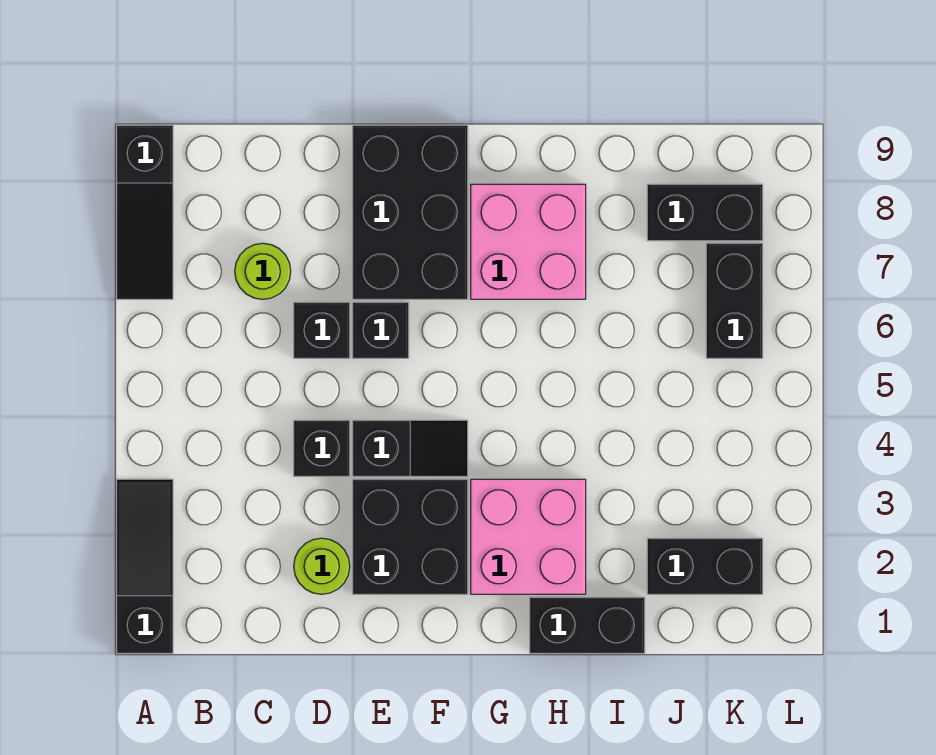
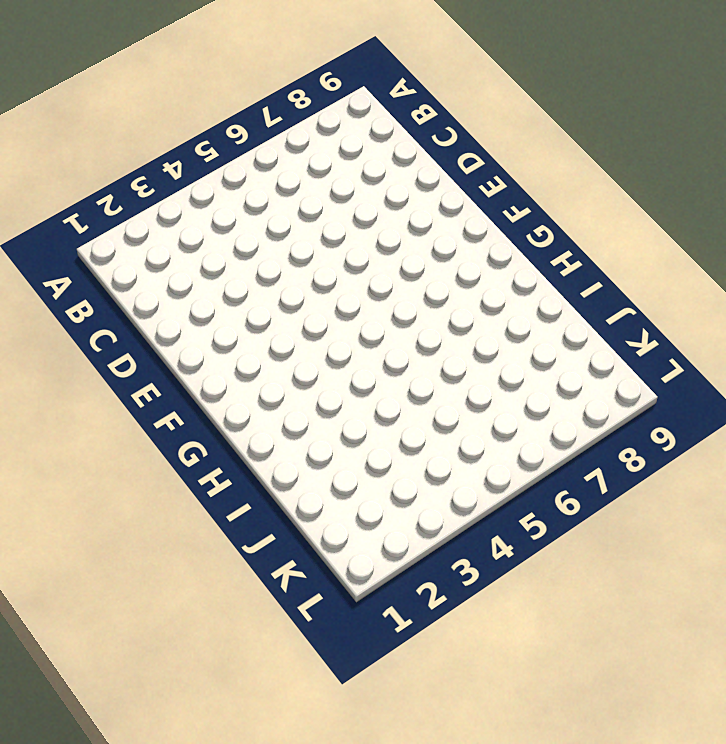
none -> black slope A1:A3 level 1 top 1
none -> black slope A7:A9 level 1 top 9
none -> lime round brick C7 level 1

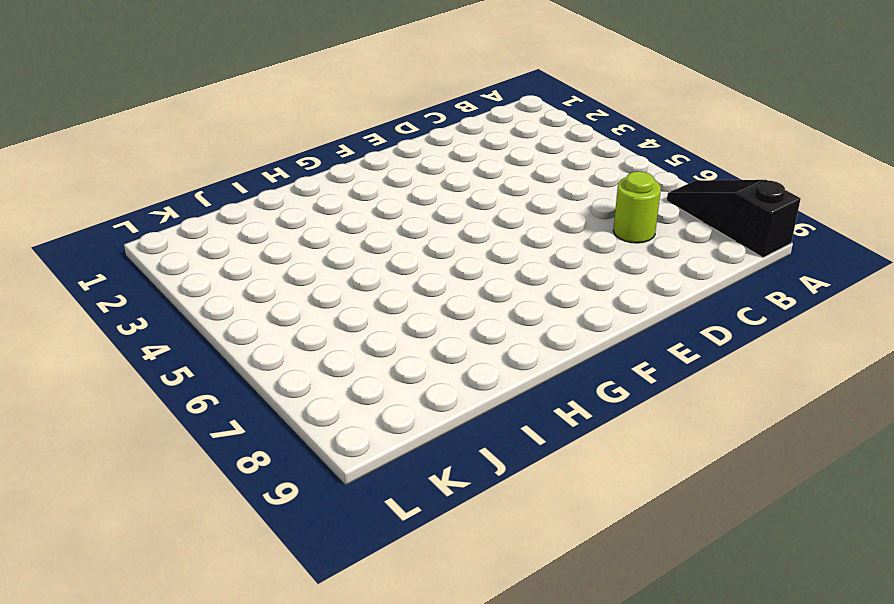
none -> black slope A1:A3 level 1 top 1
none -> lime round brick D2 level 1
none -> black brick D4 level 1

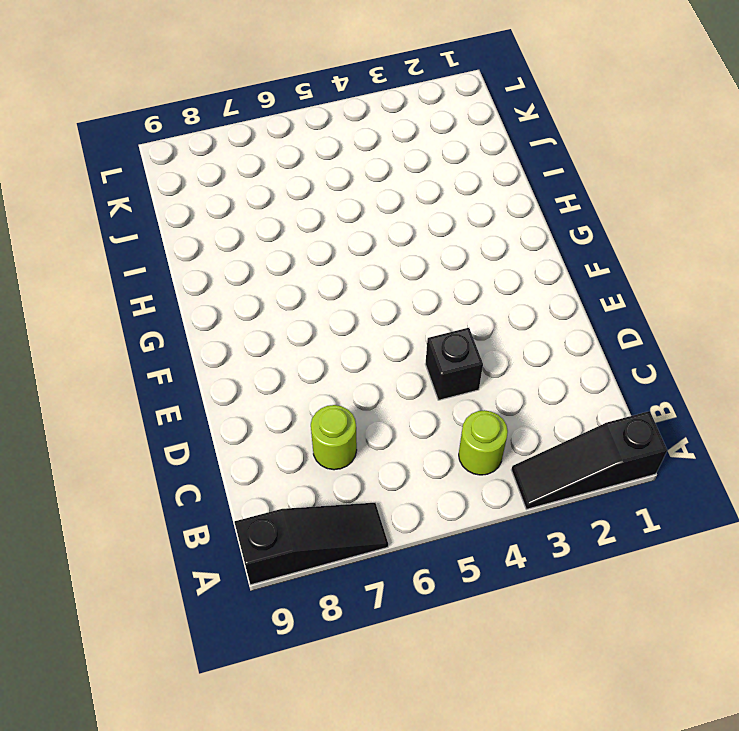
lime round brick B4 level 1 -> lime round brick D2 level 1
none -> black brick D6 level 1
none -> black brick E2:F3 level 1
none -> black slope E4:F4 level 1 top E

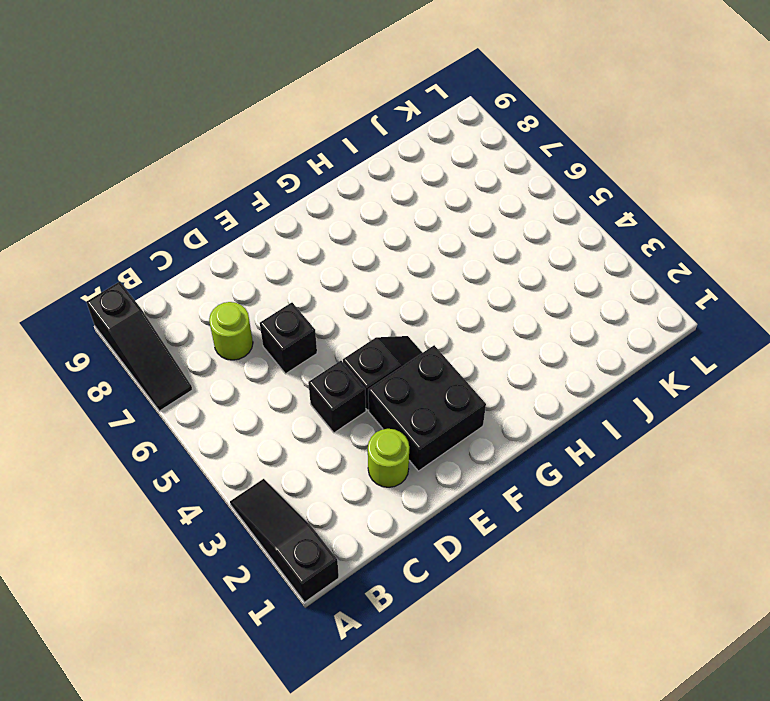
none -> black brick E6 level 1
none -> black brick E7:F9 level 1
none -> pink brick G2:H3 level 1

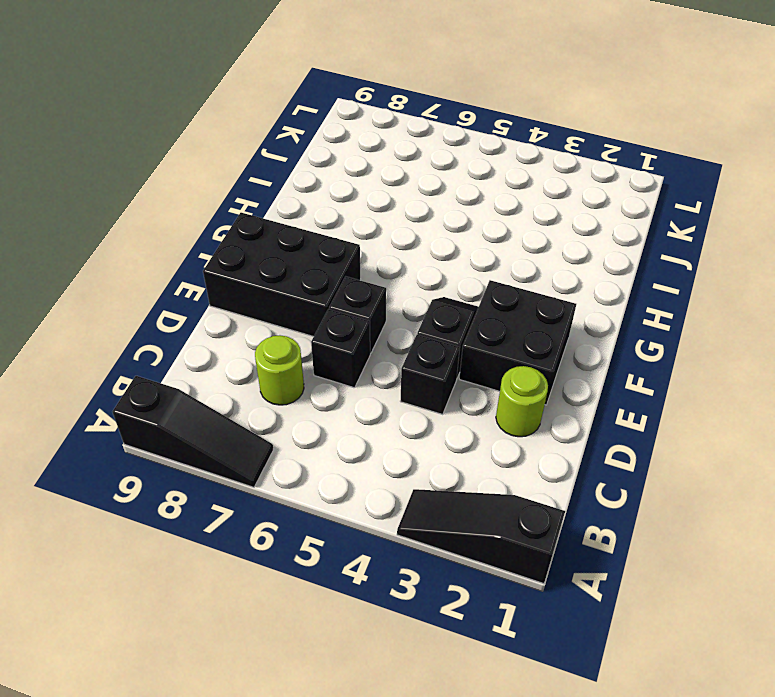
none -> pink brick G2:H3 level 1
none -> pink brick G7:H8 level 1
none -> black brick H1:I1 level 1

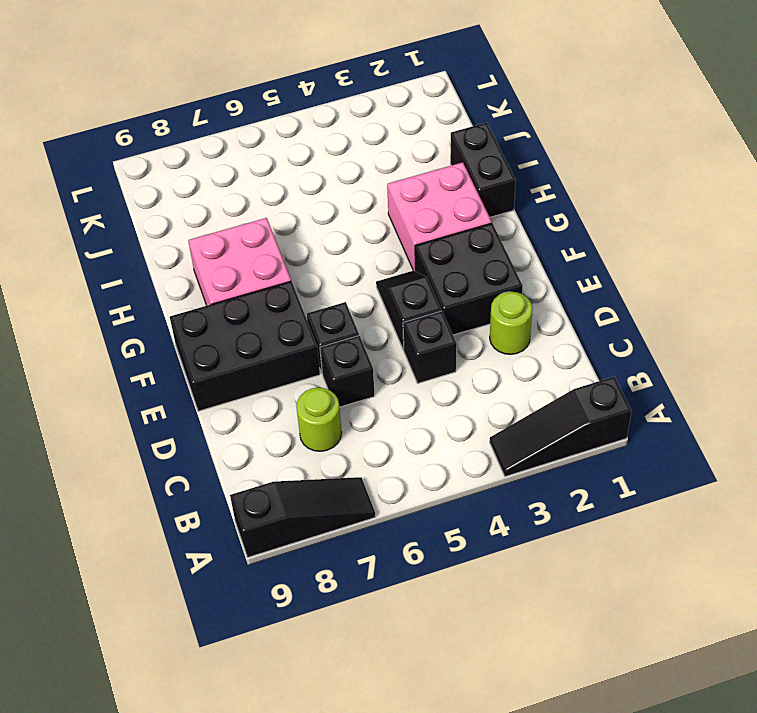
none -> black brick J2:K2 level 1
none -> black brick J8:K8 level 1
none -> black brick K6:K7 level 1

